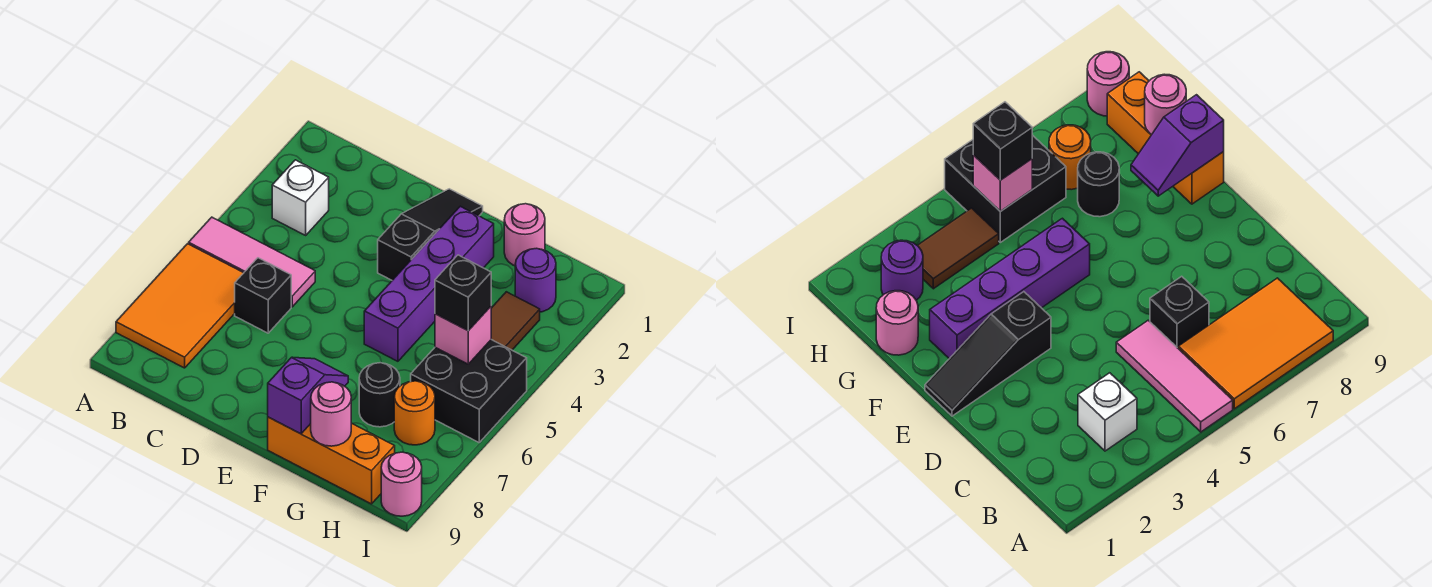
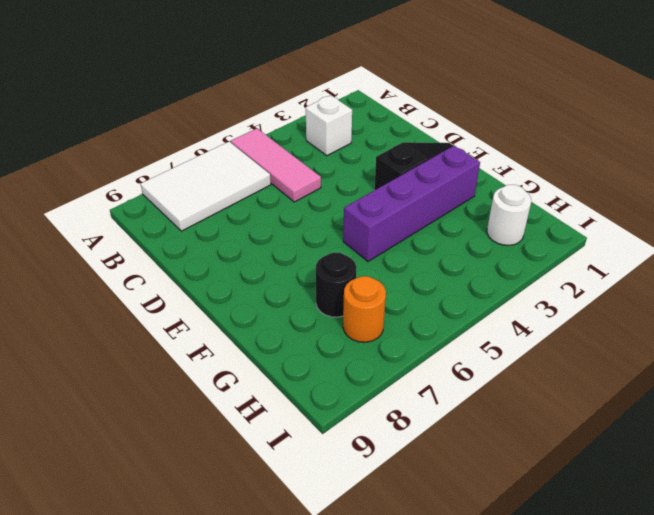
white tile A6:B8 level 1 -> orange tile A6:B8 level 1
white round brick H2 level 1 -> purple round brick H2 level 1
none -> black brick C6 level 1
none -> orange brick F9:H9 level 1
none -> pink round brick G1 level 1

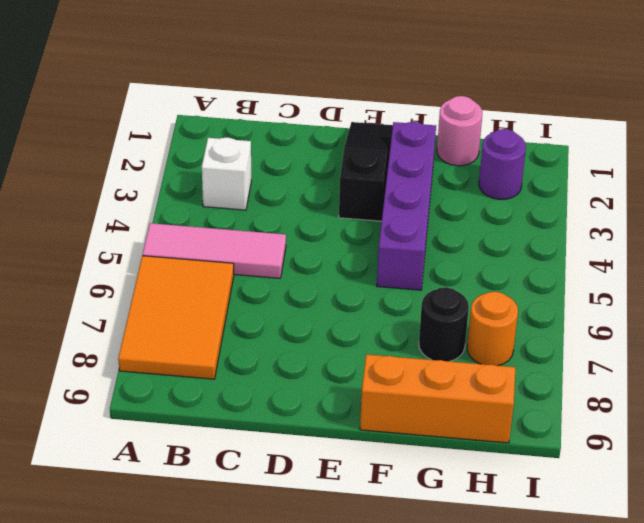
none -> black brick C6 level 1
none -> brown tile H3:H4 level 1
none -> black brick H5:I6 level 1

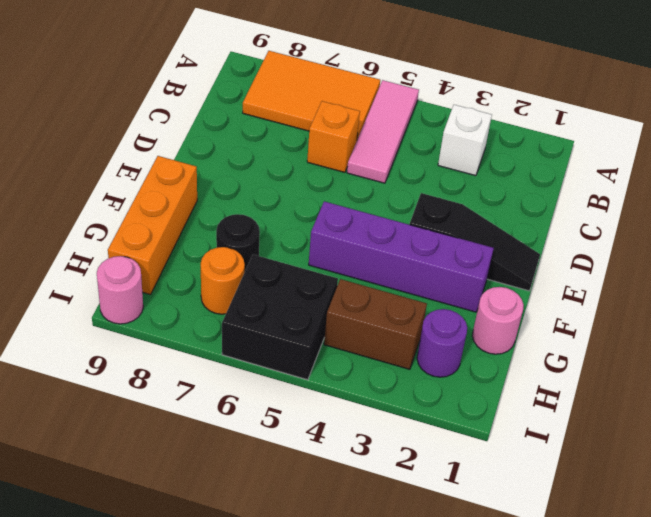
orange brick C6 level 1 -> black brick C6 level 1
brown brick H3:H4 level 1 -> brown tile H3:H4 level 1
none -> purple slope F8:F9 level 2 top 9
none -> pink round brick G9 level 2
none -> pink brick H5 level 2

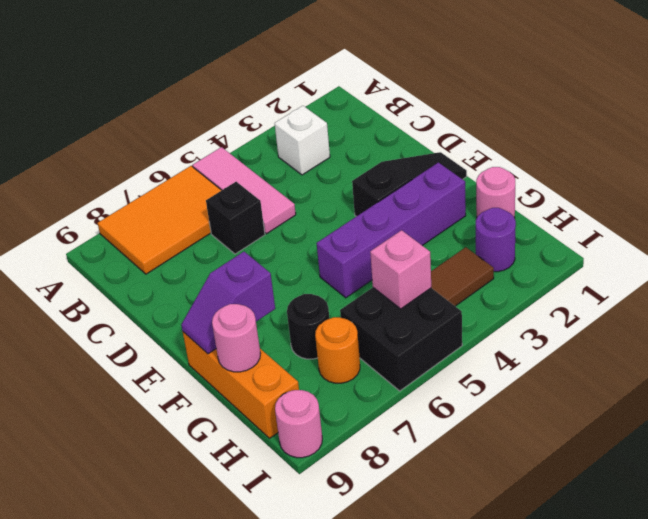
purple slope F8:F9 level 2 top 8 -> purple slope F8:F9 level 2 top 9
none -> black brick H5 level 3

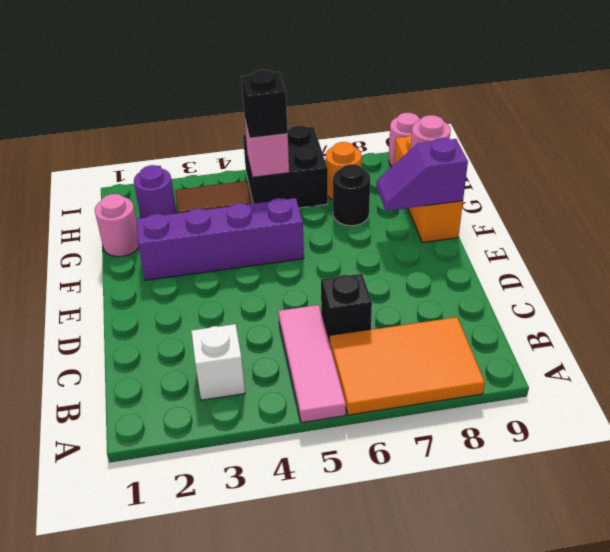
none -> black slope E1:E3 level 1 top 3

